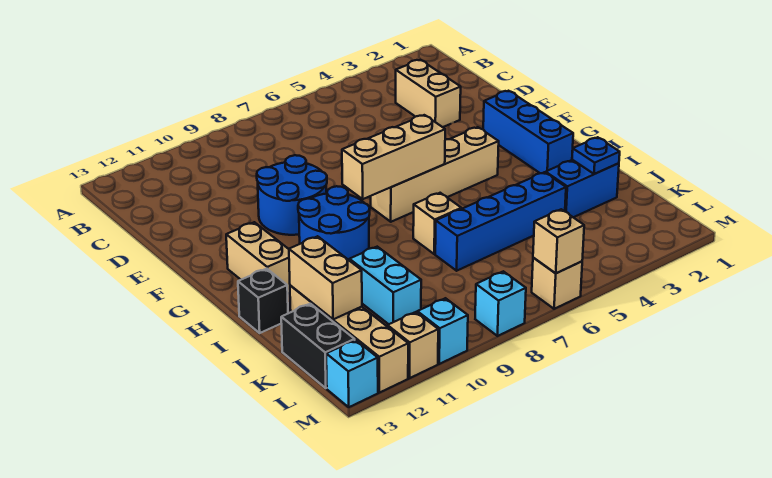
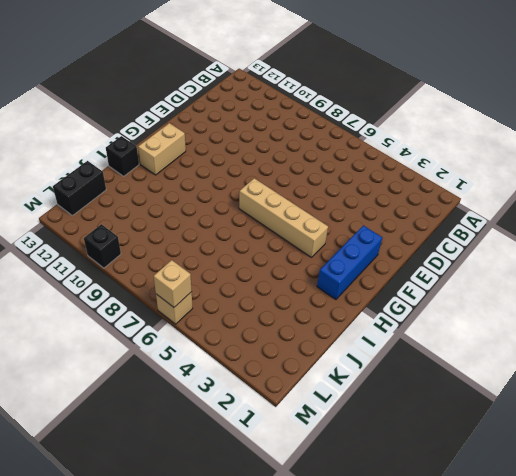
black brick M10 level 1 -> cyan brick M10 level 1
none -> tan brick C3:D3 level 1
none -> blue round brick E9:F10 level 1
none -> blue round brick G9:H10 level 1

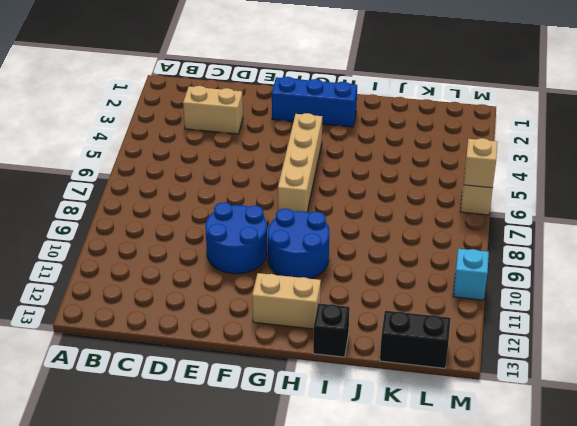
none -> tan brick I7 level 1
none -> blue brick J2:J3 level 1
none -> blue brick J4:J7 level 1

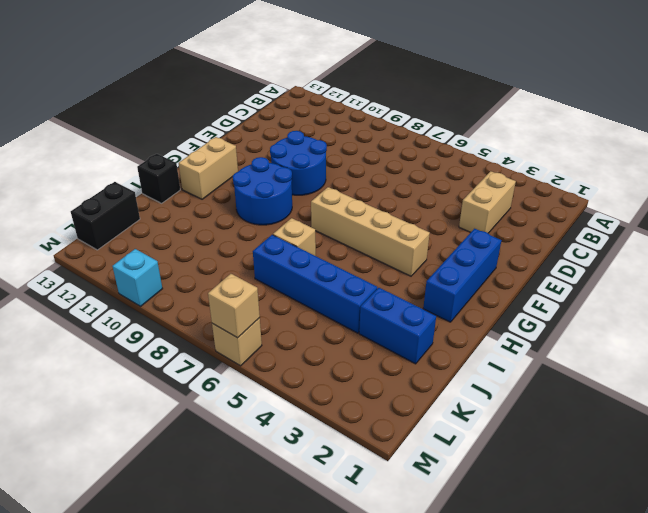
none -> cyan brick J10:K10 level 1
none -> tan brick J12:M12 level 1
none -> cyan brick M8 level 1

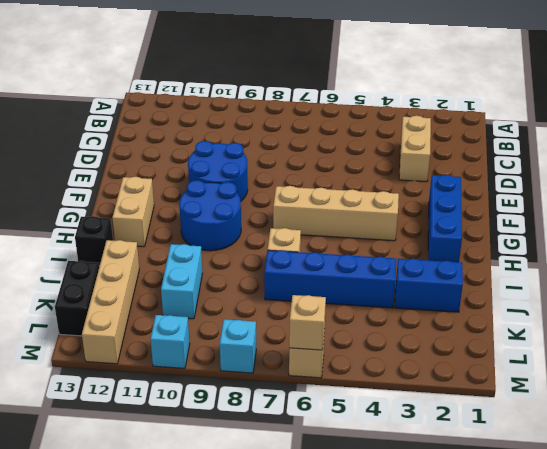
none -> tan brick M11 level 1
none -> cyan brick M13 level 1
none -> tan brick G6:G8 level 2

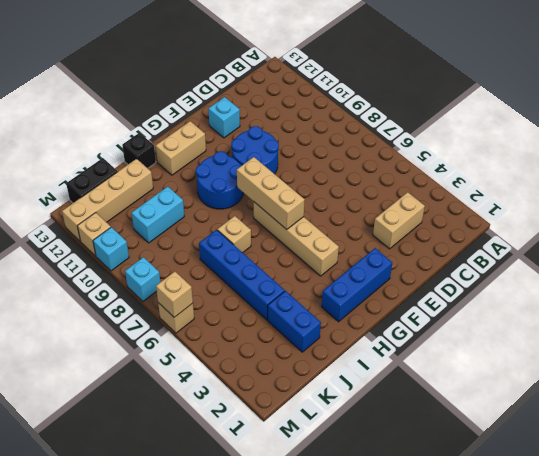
cyan brick E12 level 1 -> cyan brick M13 level 1
none -> blue plate J2 level 2
none -> tan brick J12:K12 level 2

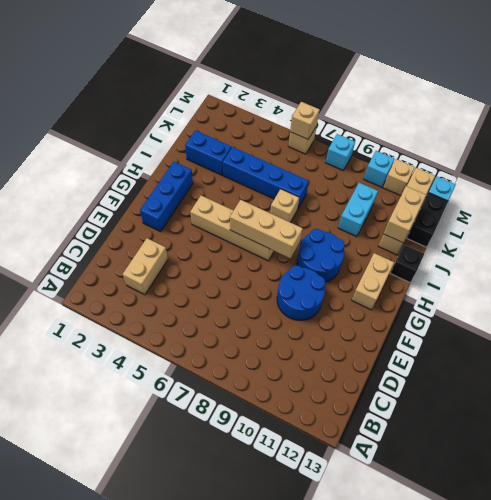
none -> blue plate J2 level 2

